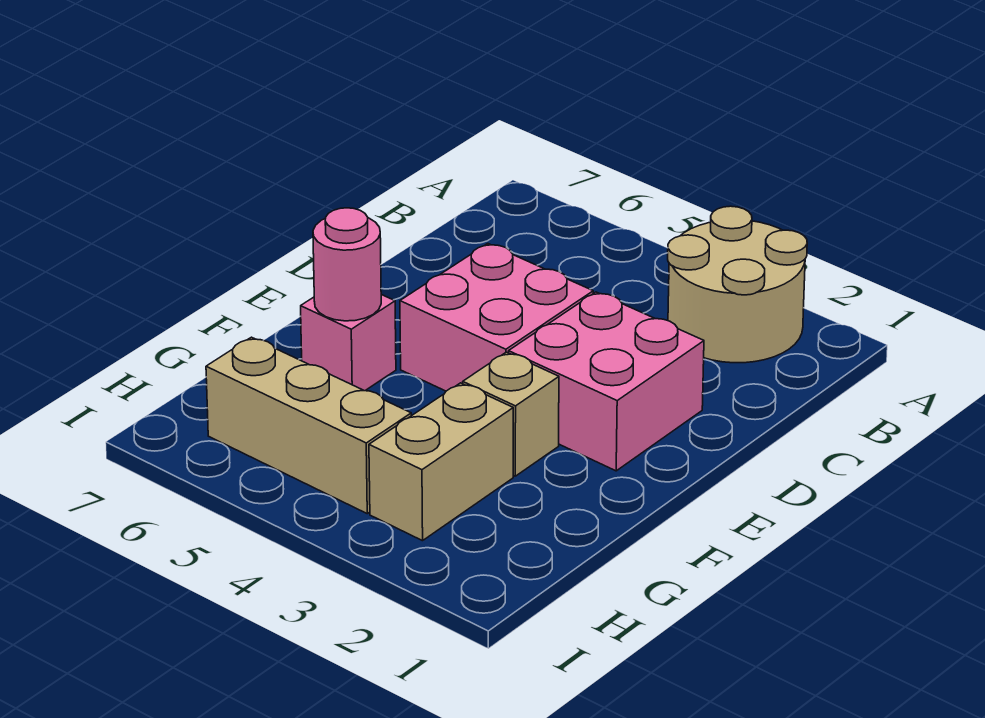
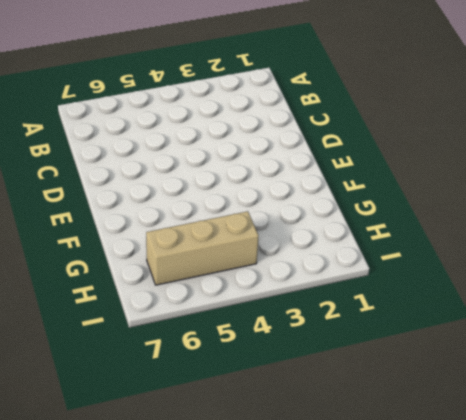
none -> tan round brick A2:B3 level 1
none -> pink brick D2:E3 level 1

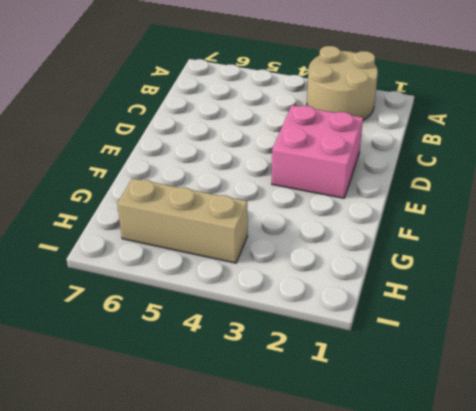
none -> pink brick D4:E5 level 1
none -> tan brick F3 level 1

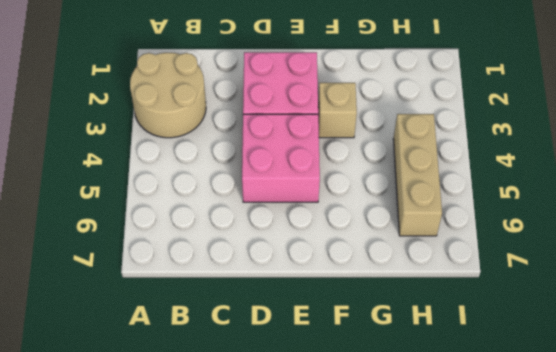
none -> pink brick F6 level 1
none -> tan brick G3:H3 level 1

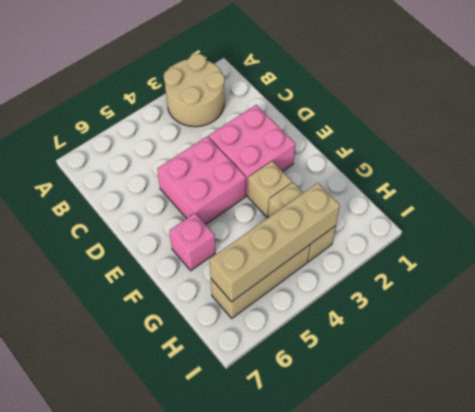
tan brick H3:H6 level 2 -> none
none -> pink round brick F6 level 2

